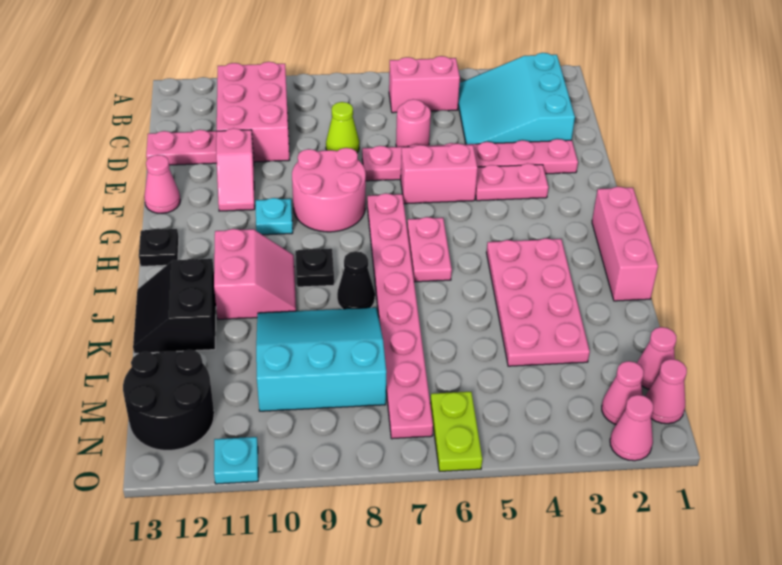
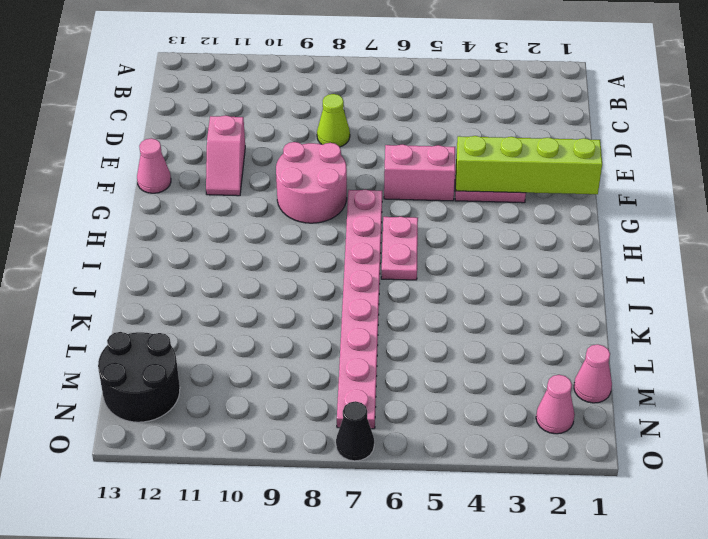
lime brick F1:F4 level 2 -> none
black cone O7 level 1 -> black cone J8 level 1
none -> cyan slope B2:D4 level 1 top 2
none -> pink brick B5:B6 level 1
none -> pink brick B10:D11 level 1
none -> pink round brick D6 level 1

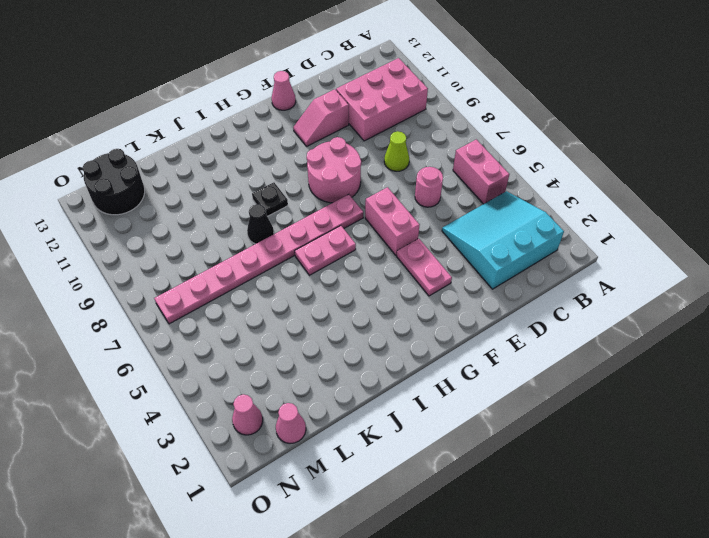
none -> pink plate D12:D13 level 1
none -> pink plate E2:E7 level 1
none -> cyan plate G10 level 1
none -> pink brick H1:J1 level 1

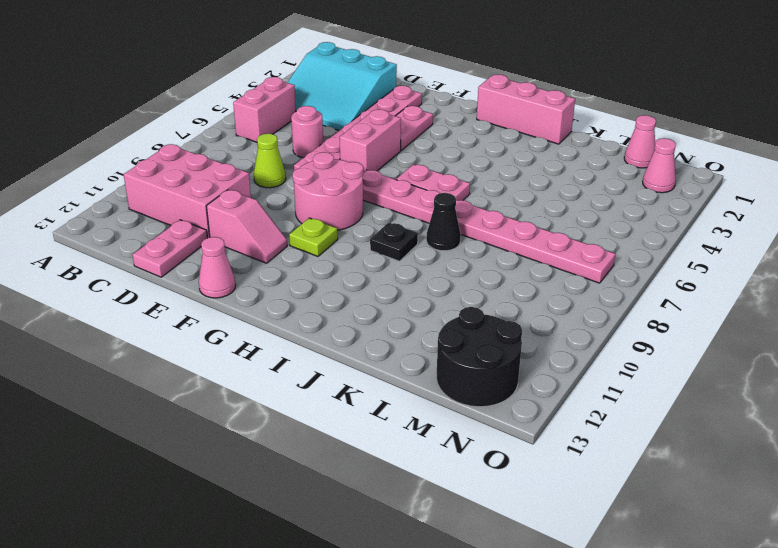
lime plate G10 level 1 -> cyan plate G10 level 1
none -> black plate H13 level 1
none -> pink plate I3:L4 level 1
none -> pink slope I10:J11 level 1 top 11
none -> black slope J12:K13 level 1 top 12

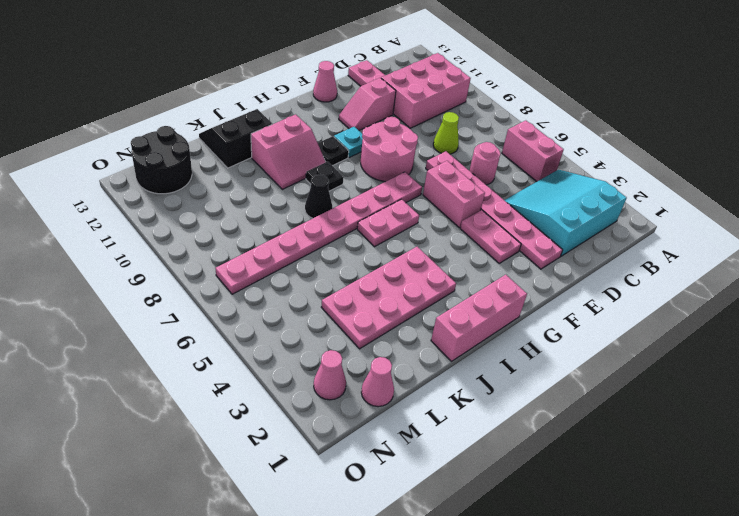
black plate H10 level 1 -> black plate H13 level 1
none -> cyan slope K8:M10 level 1 top M
none -> pink cone N1 level 1
none -> lime plate N6:O6 level 1
none -> pink cone O2 level 1

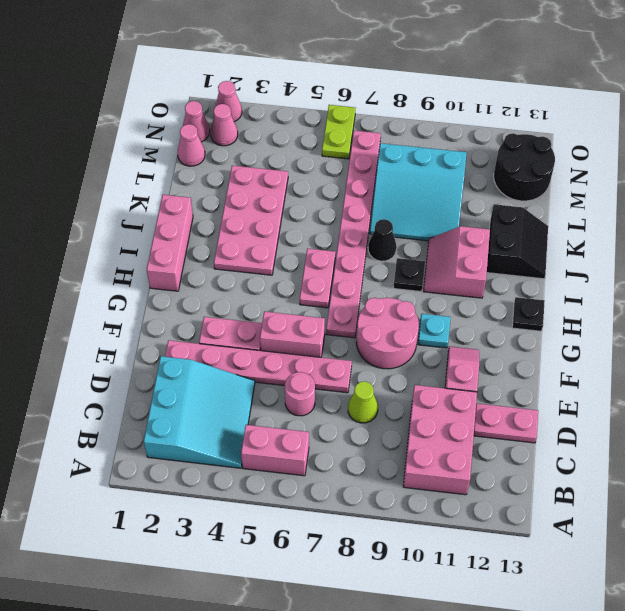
none -> pink cone F13 level 1
none -> cyan plate O11 level 1

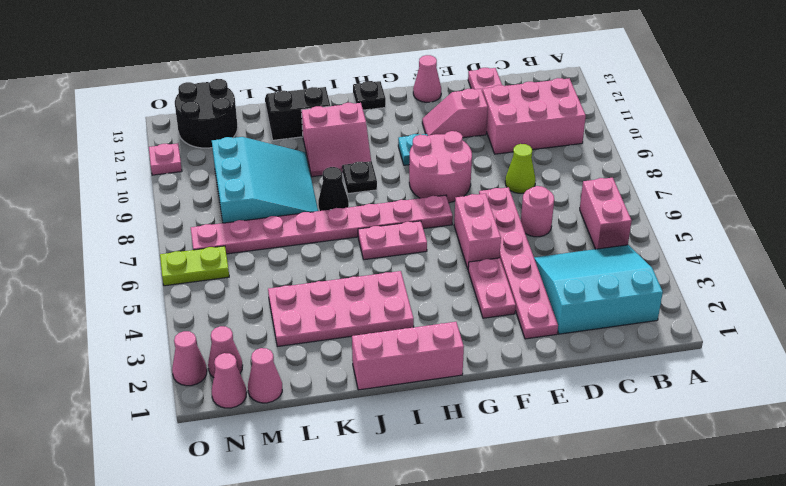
pink plate O11 level 1 -> cyan plate O11 level 1

